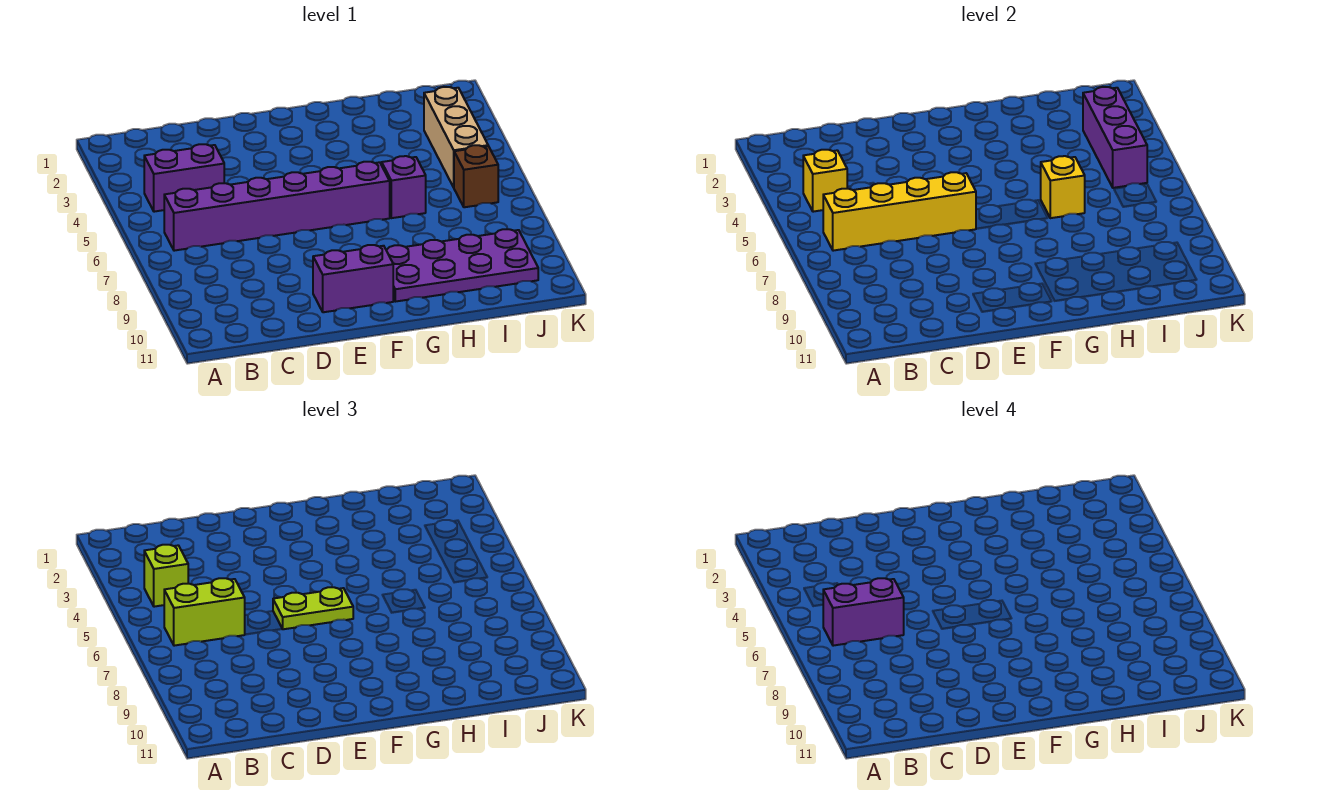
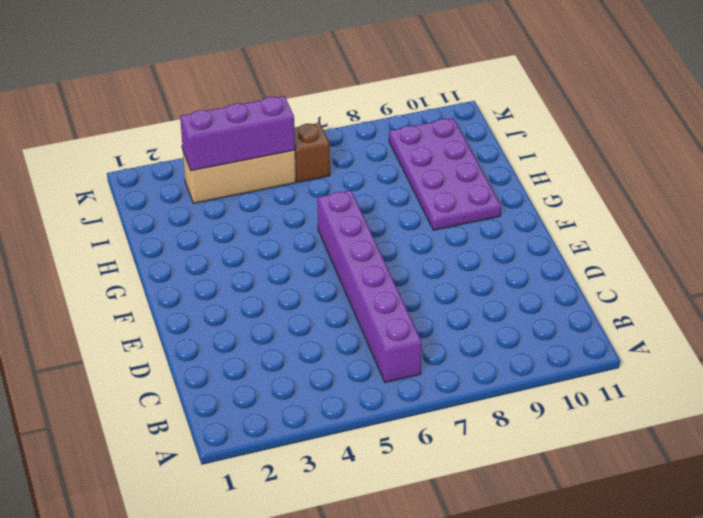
none -> purple brick B4:C4 level 1
none -> purple brick E10:F10 level 1
none -> purple brick H6 level 1

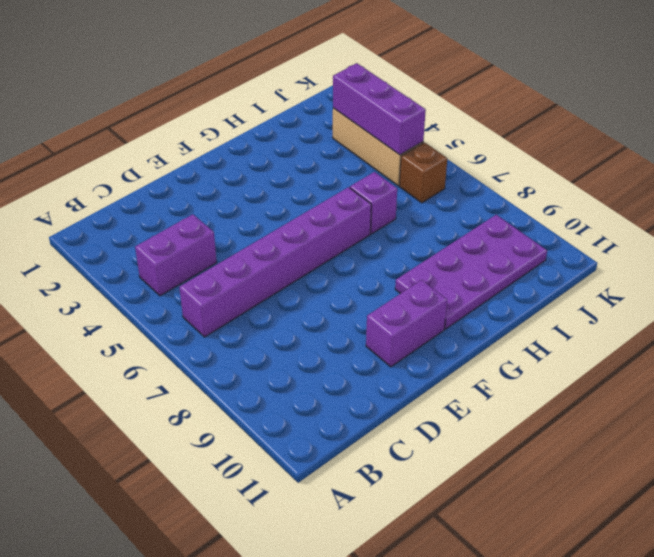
none -> yellow brick B4 level 2
none -> yellow brick B6:E6 level 2
none -> yellow brick H6 level 2

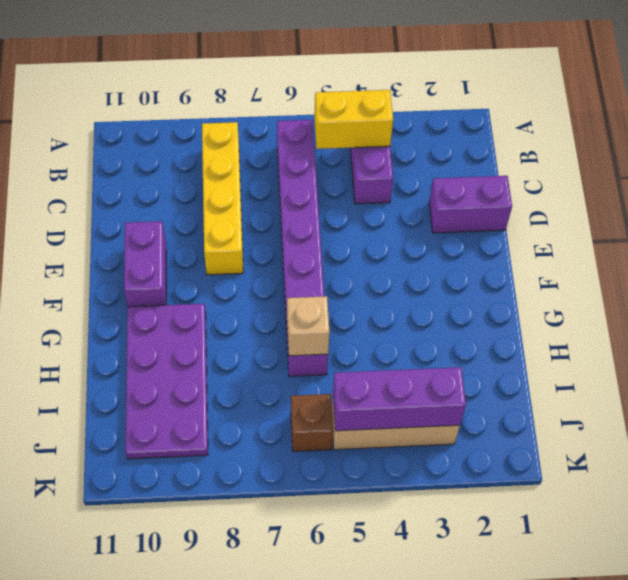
yellow brick B4:B5 level 2 -> yellow brick B4 level 2
yellow brick B8:E8 level 1 -> yellow brick B6:E6 level 2
purple brick D1:D2 level 1 -> purple brick B6:C6 level 4
tan brick H6 level 2 -> yellow brick H6 level 2
none -> lime brick B4 level 3
none -> lime brick B6:C6 level 3
none -> lime plate E6:F6 level 3

